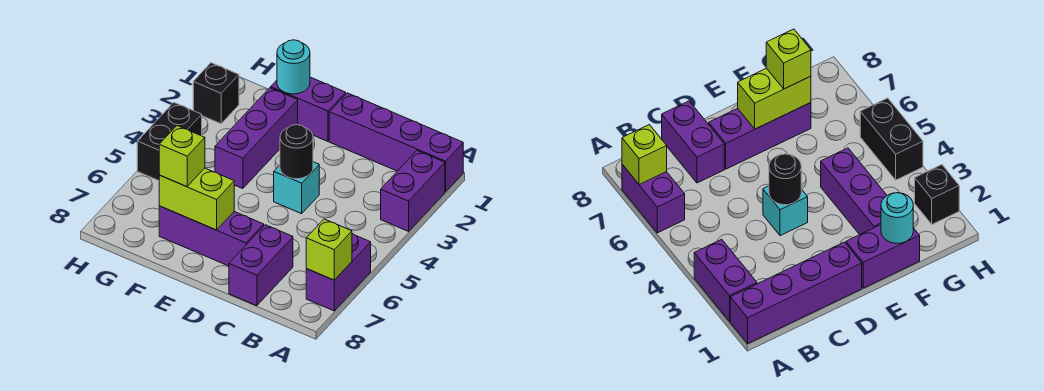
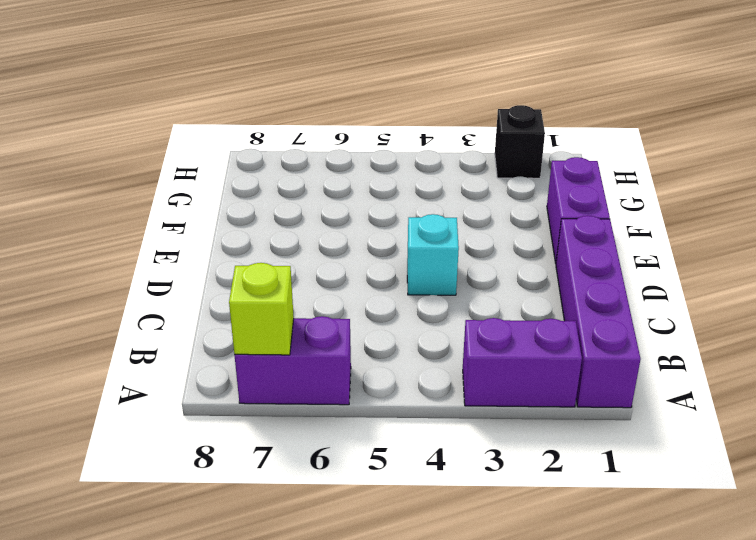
none -> purple brick C7:C8 level 1
none -> purple brick D7:F7 level 1
none -> purple brick F2:F4 level 1

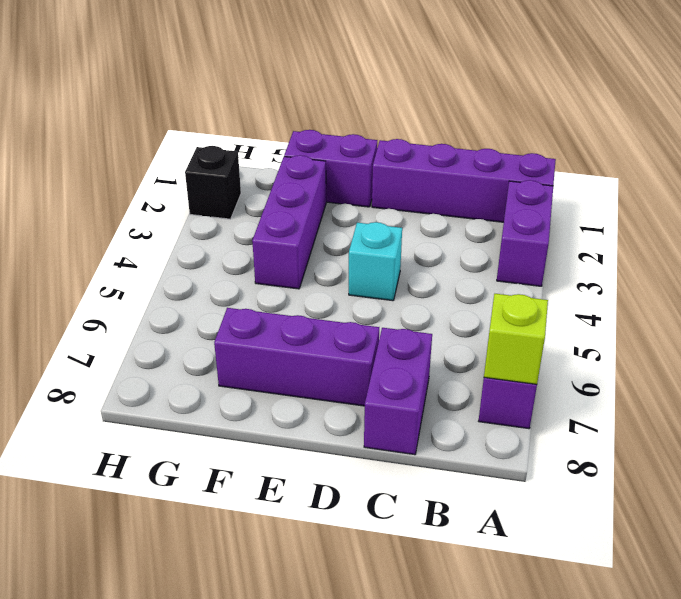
none -> black brick H4:H5 level 1
none -> black round brick D4 level 2
none -> lime brick E7:F7 level 2

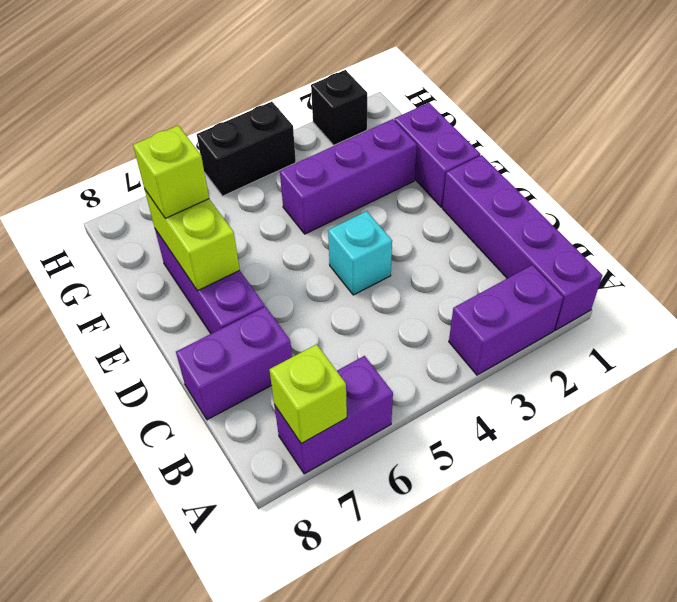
none -> black round brick D4 level 2
none -> cyan round brick F1 level 2

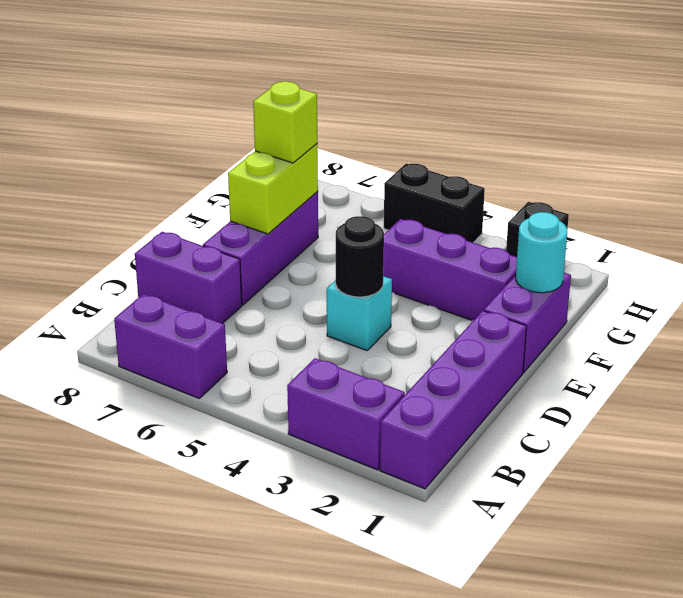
none -> lime brick A7 level 2

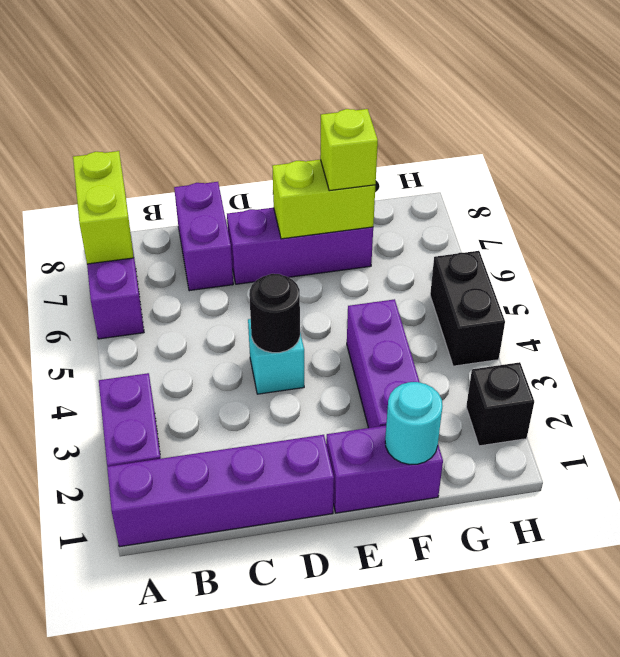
lime brick A7:A8 level 2 -> lime brick A7 level 2

